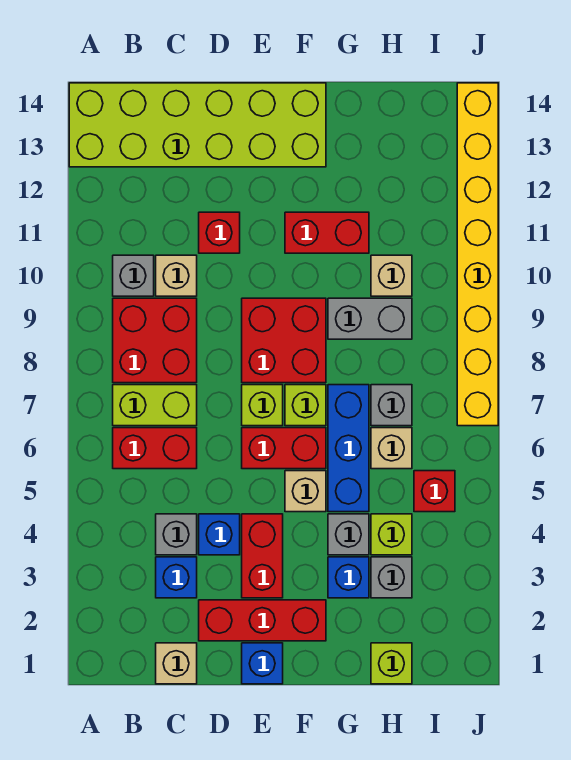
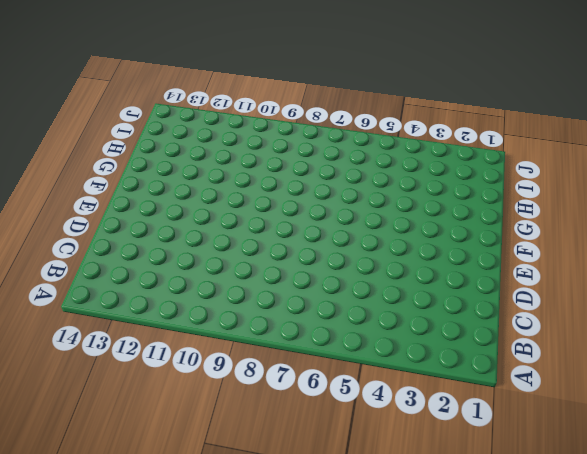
none -> lime brick A13:F14 level 1
none -> red brick B6:C6 level 1
none -> lime brick B7:C7 level 1
none -> red brick B8:C9 level 1

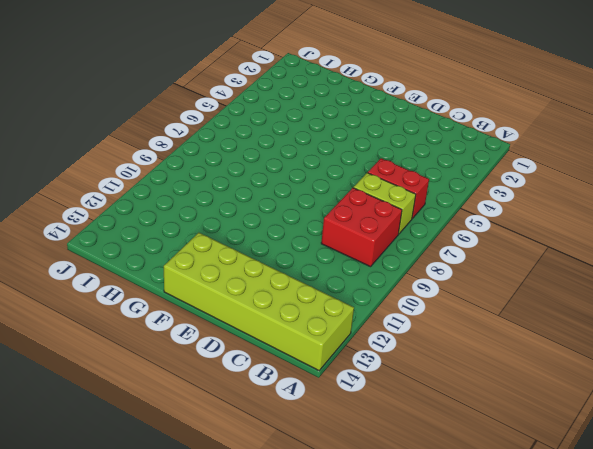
none -> grey brick B10 level 1
none -> tan brick C1 level 1
none -> blue brick C3 level 1
none -> grey brick C4 level 1

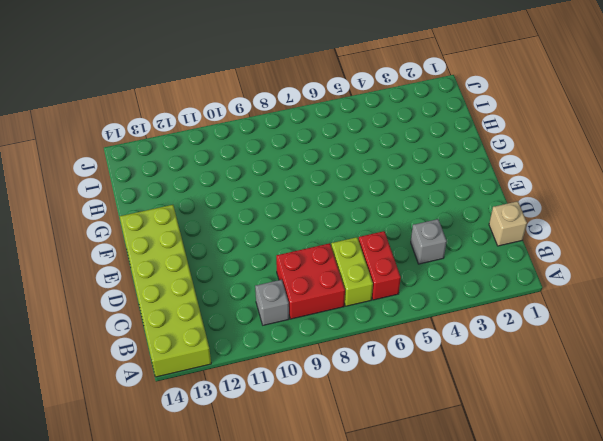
none -> blue brick C3 level 1
none -> tan brick C10 level 1
none -> red brick D2:F2 level 1
none -> blue brick D4 level 1

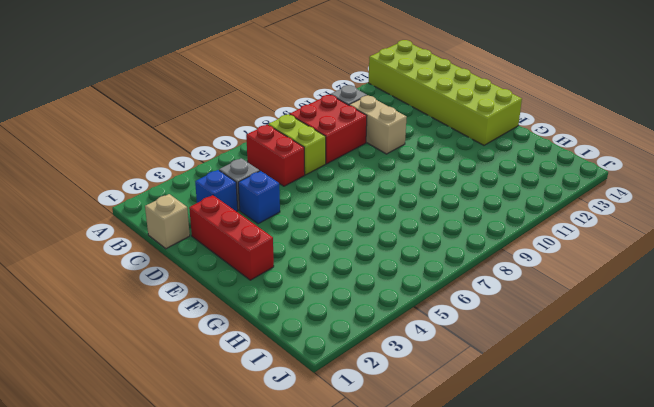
tan brick C10:D10 level 1 -> tan brick C10 level 1
none -> red brick D11 level 1
none -> blue brick E1 level 1
none -> red brick E3:E4 level 1
none -> red brick E6:F6 level 1

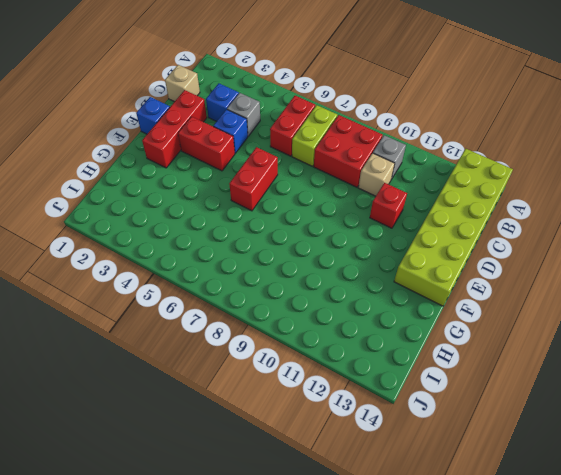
none -> lime brick E7 level 1
none -> red brick E8:F9 level 1
none -> tan brick F5 level 1
none -> lime brick F7 level 1

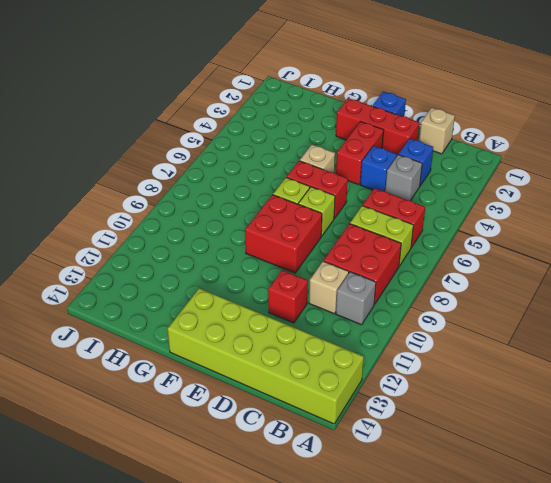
none -> red brick F11:G11 level 1
none -> blue brick G3 level 1
none -> grey brick G4 level 1
none -> blue brick G5:G7 level 1

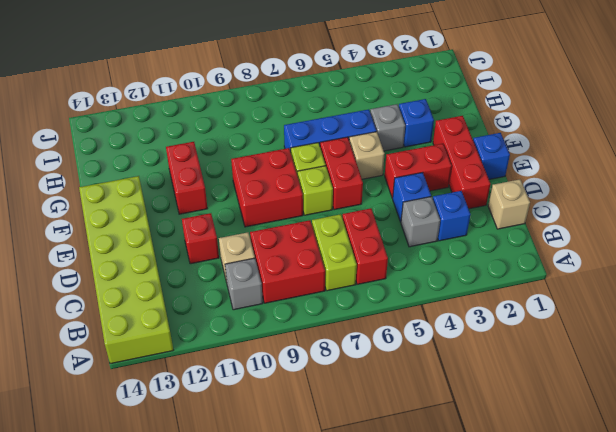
none -> grey brick G9:H9 level 1
none -> lime brick H1 level 1
none -> grey brick H3 level 1
none -> lime brick H4 level 1

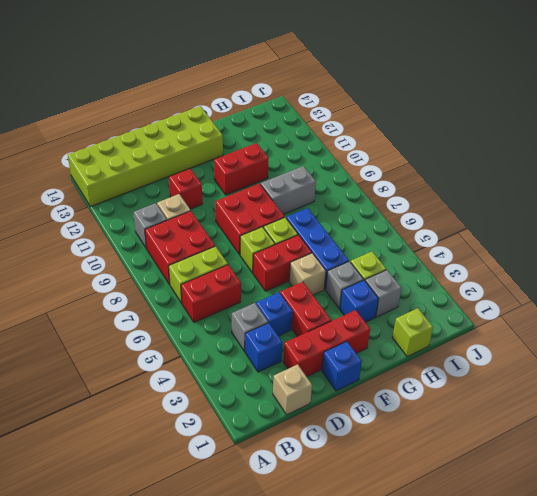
none -> tan brick H6 level 1
none -> grey brick H7 level 1
none -> tan brick H10 level 1
none -> red brick I5 level 1

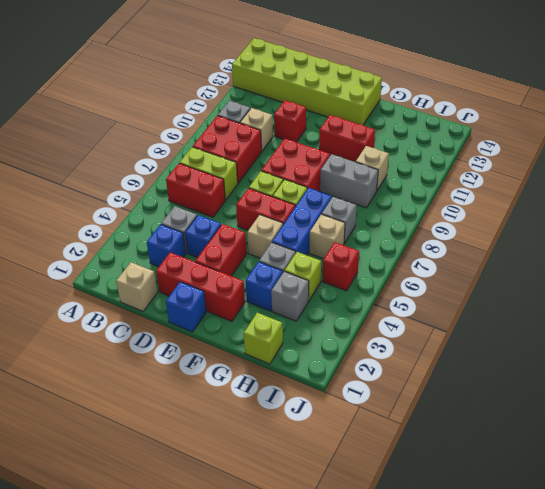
none -> yellow brick J7:J14 level 1

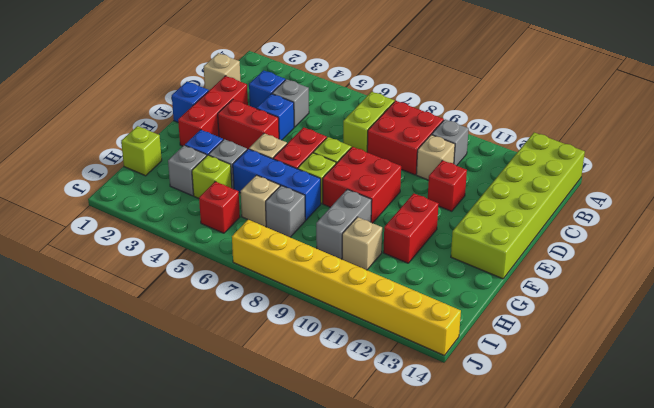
none -> red brick B6:C6 level 1

